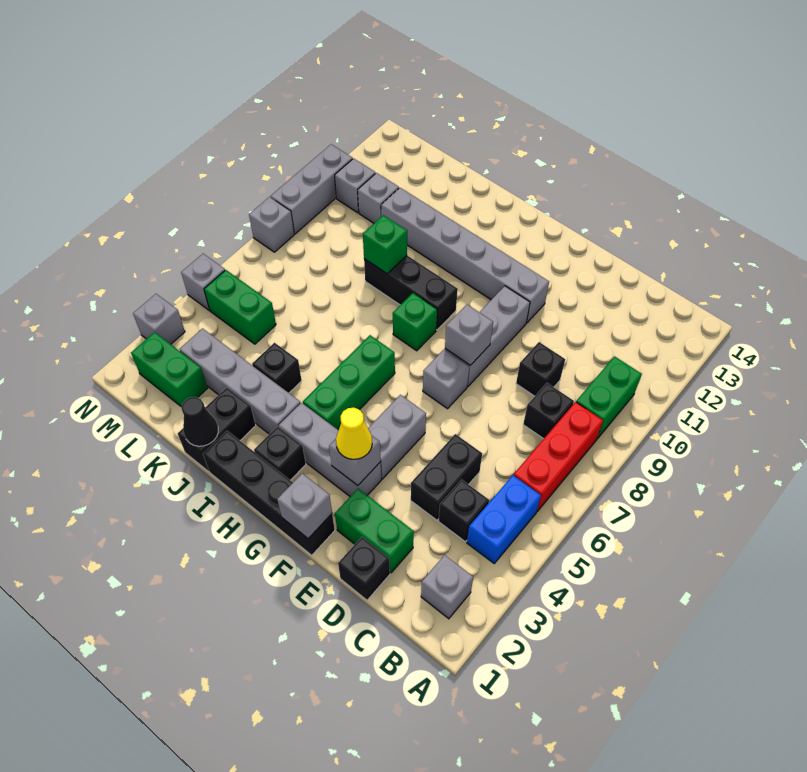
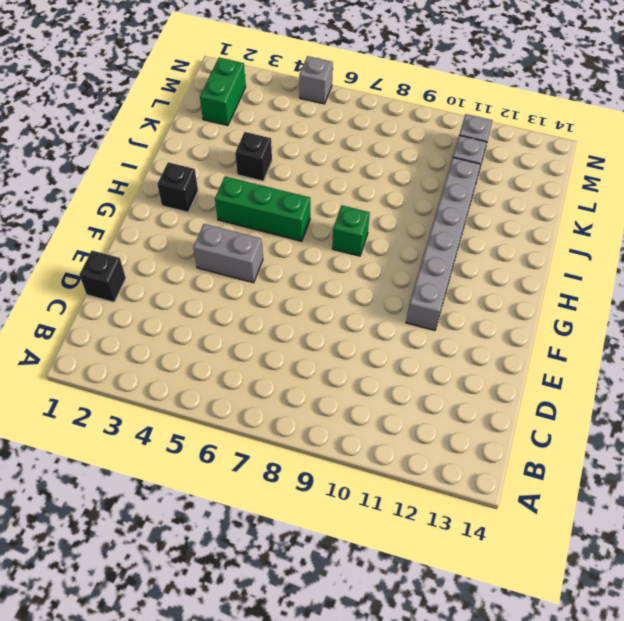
none -> grey brick B2 level 1
none -> blue brick B4:B5 level 1
none -> red brick B6:B8 level 1
none -> green brick B9:B10 level 1

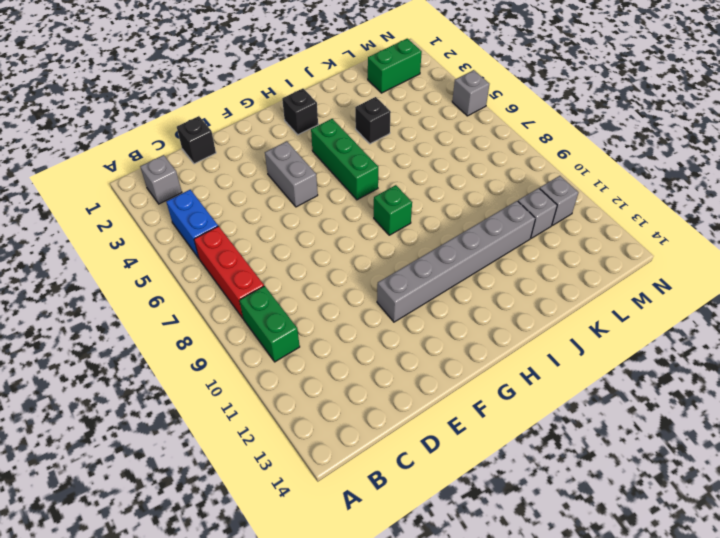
none -> black brick C4 level 1
none -> black brick C8 level 1
none -> green brick D2:E2 level 1
none -> black brick D4:D5 level 1

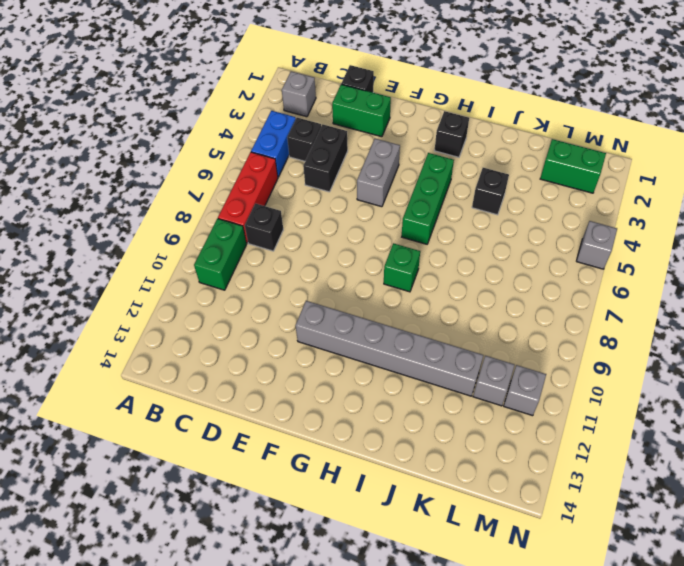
none -> black brick D9 level 1
none -> black brick F1:I1 level 1
none -> grey brick F3:H3 level 1
none -> grey brick F7 level 1

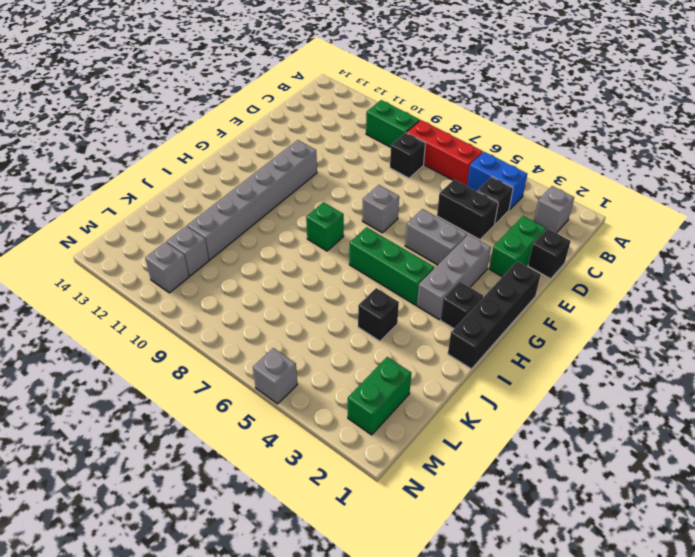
none -> black brick D9 level 1
none -> grey brick F8:F10 level 1
none -> black brick H9:J9 level 1
none -> grey brick I3:L3 level 1

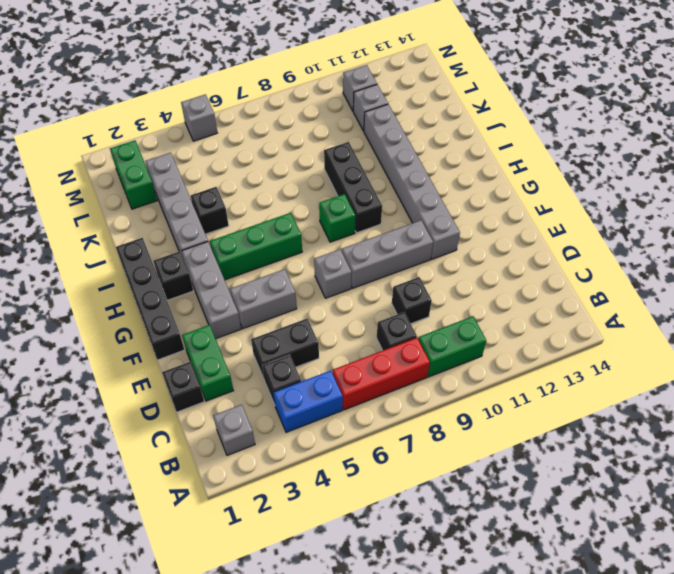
none -> black brick J1:J2 level 1
none -> green brick L5:M5 level 1
none -> grey brick N3 level 1
none -> grey brick N8 level 1

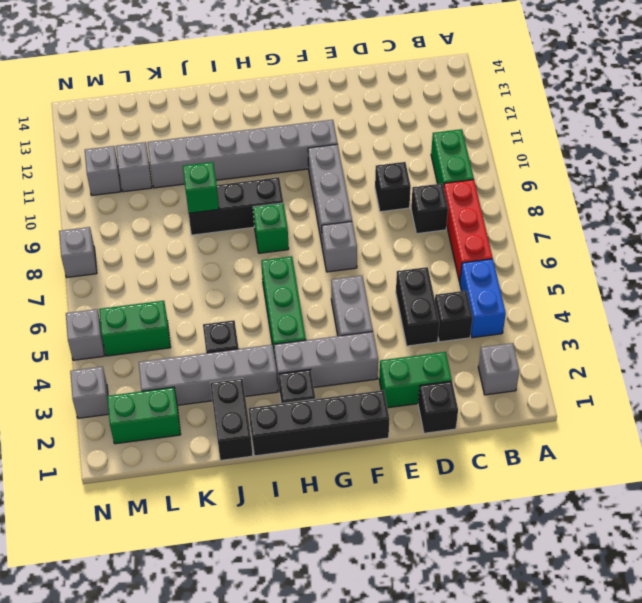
none -> grey brick N9:N11 level 1
none -> grey brick F1 level 2
none -> grey brick F3 level 2
none -> grey brick F8 level 2

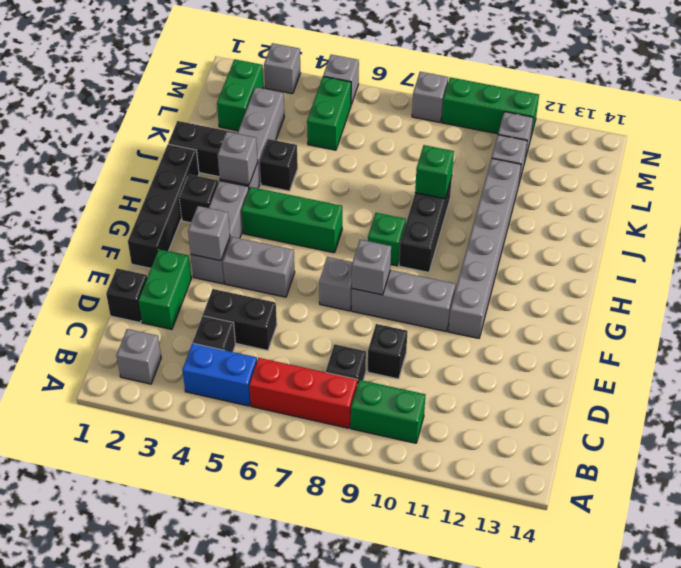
grey brick I3 level 2 -> grey brick F1 level 2
green brick N9:N11 level 1 -> grey brick N9:N11 level 1
none -> black cone J1 level 2
none -> yellow cone F3 level 3

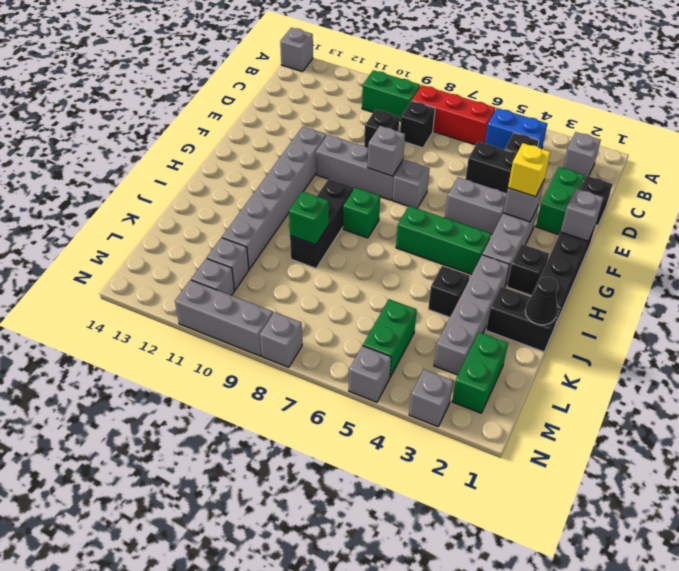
grey brick A14 level 1 -> none
yellow brick F3 level 3 -> yellow cone F3 level 3

